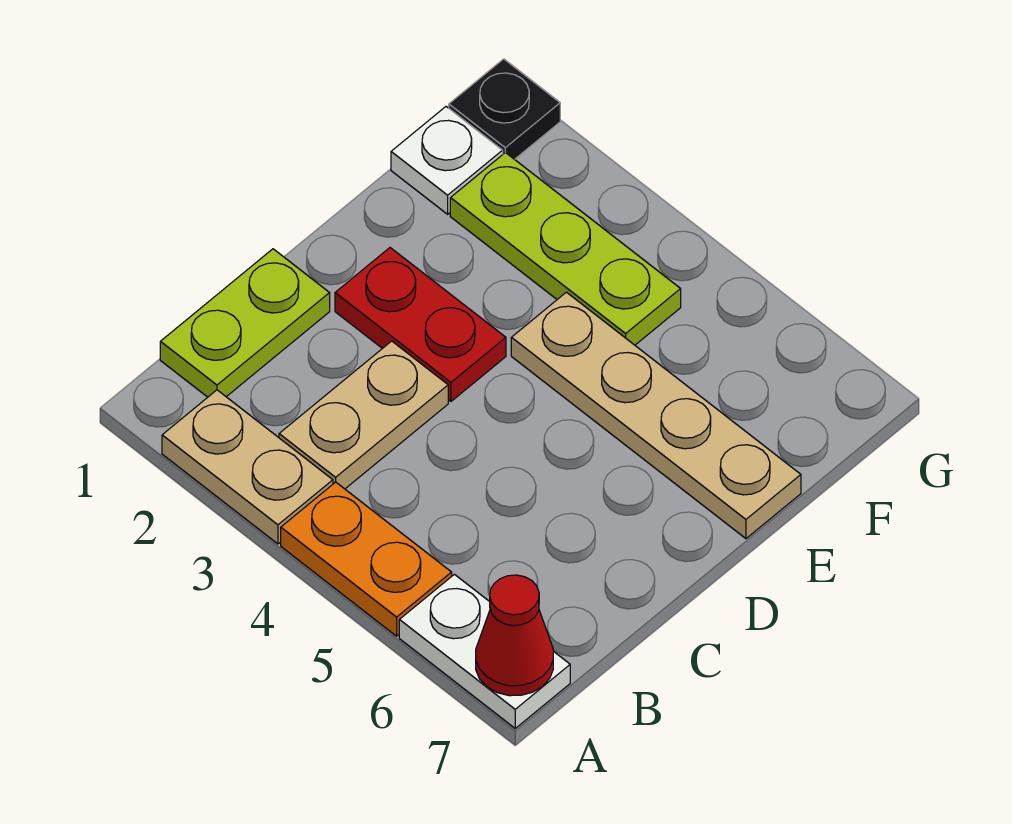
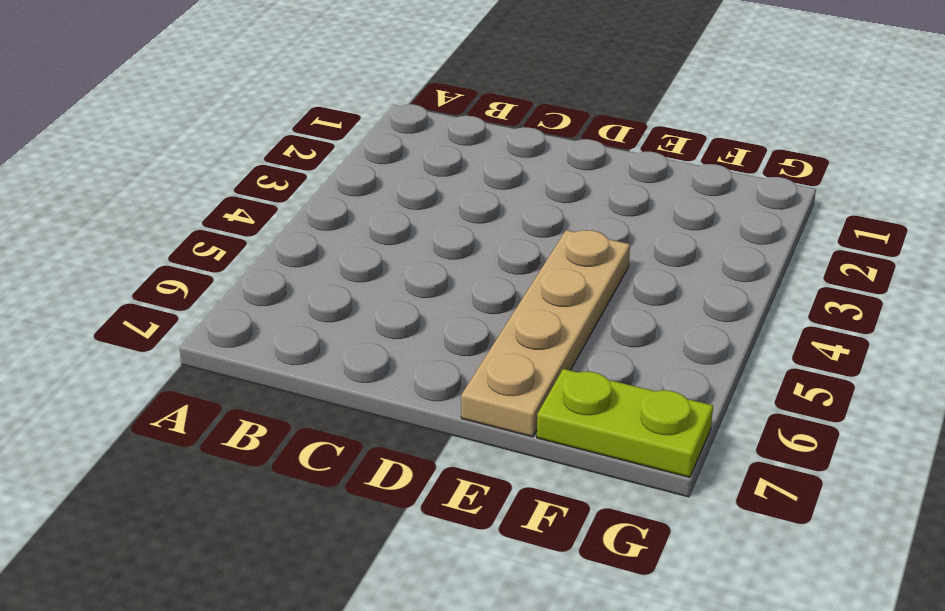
lime plate F7:G7 level 1 -> lime plate B1:C1 level 1
none -> tan plate A2:A3 level 1
none -> orange plate A4:A5 level 1

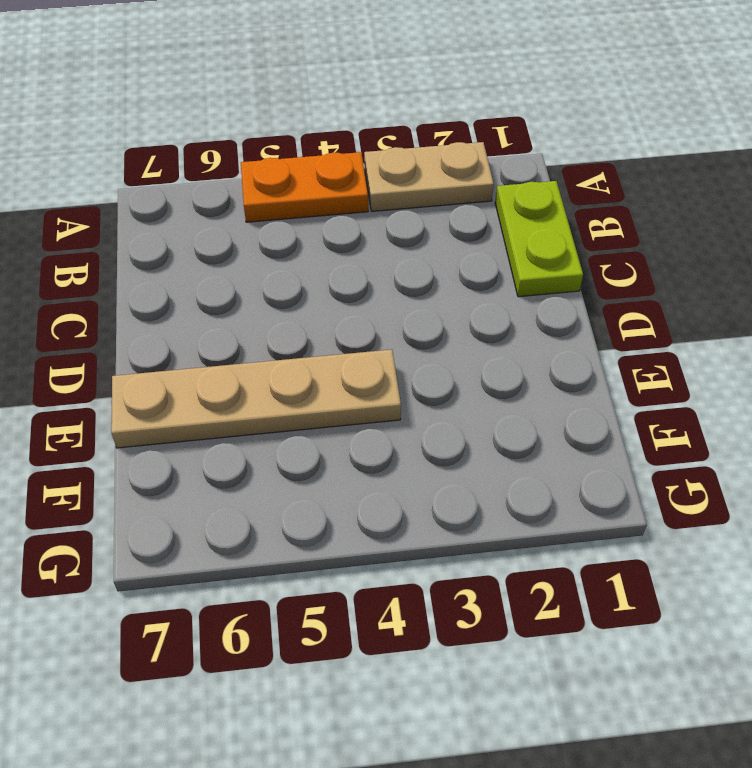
none -> white plate A6:A7 level 1
none -> tan plate B3:C3 level 1

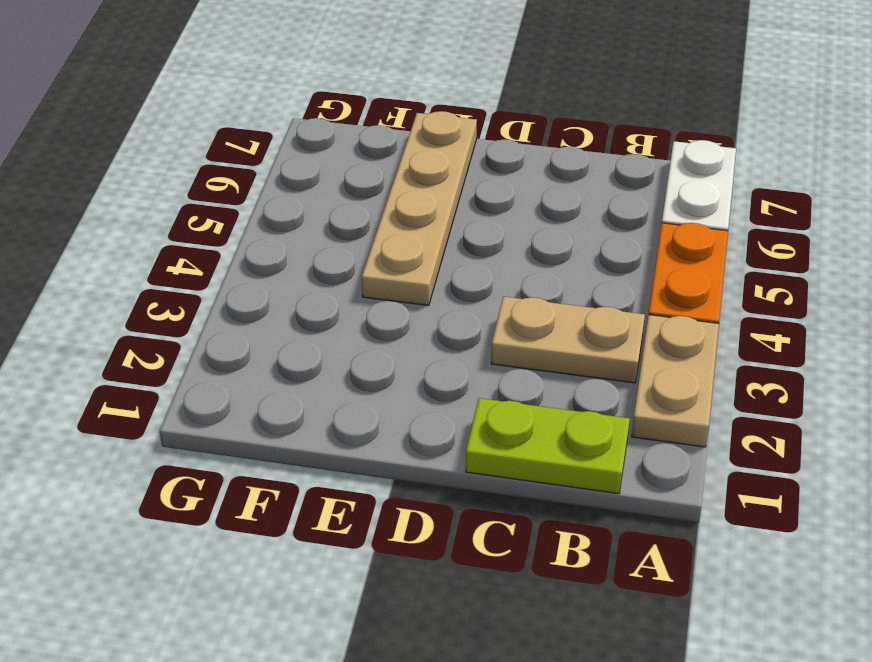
none -> red plate D2:D3 level 1
none -> white plate F1 level 1

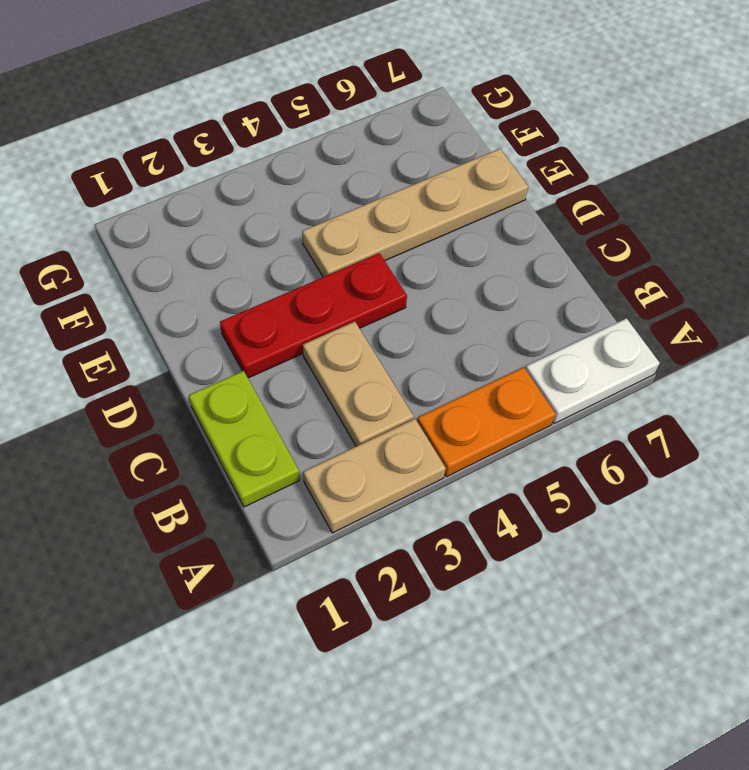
red plate D2:D4 level 1 -> red plate D2:D3 level 1
none -> white plate F1 level 1
none -> lime plate F2:F4 level 1

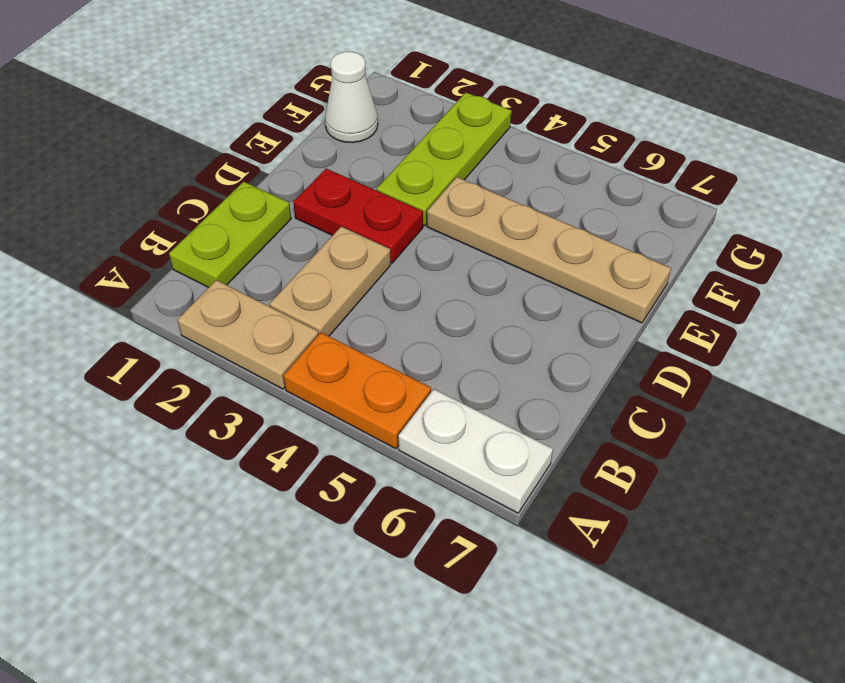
lime plate E3:G3 level 1 -> lime plate F2:F4 level 1
white cone F1 level 1 -> white plate F1 level 1
none -> black plate G1 level 1
none -> red cone A7 level 2

